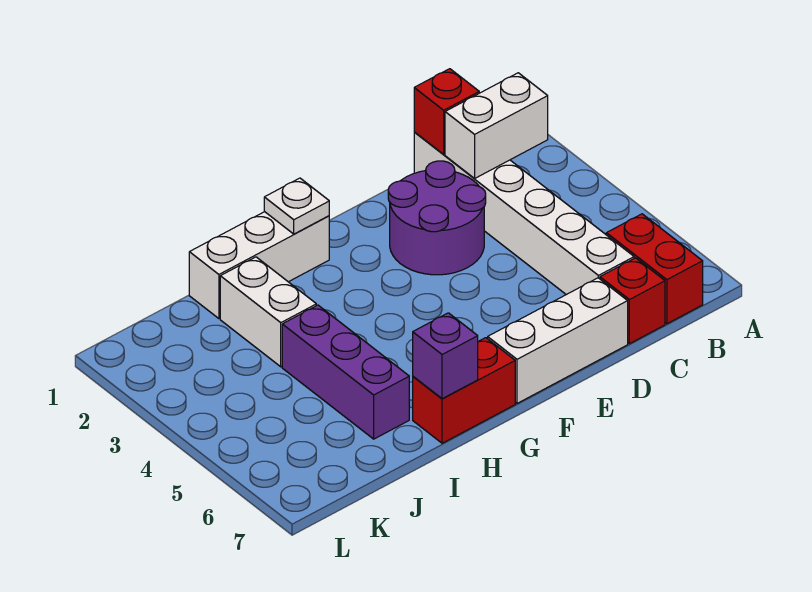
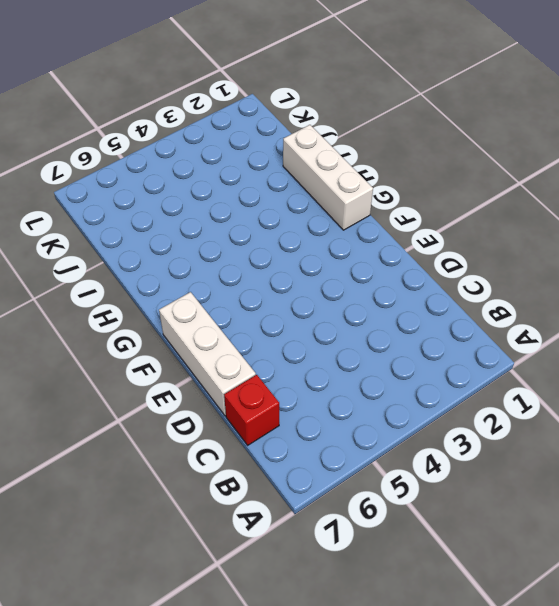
none -> red brick B6:B7 level 1
none -> white brick C1:C6 level 1
none -> purple round brick D2:E3 level 1

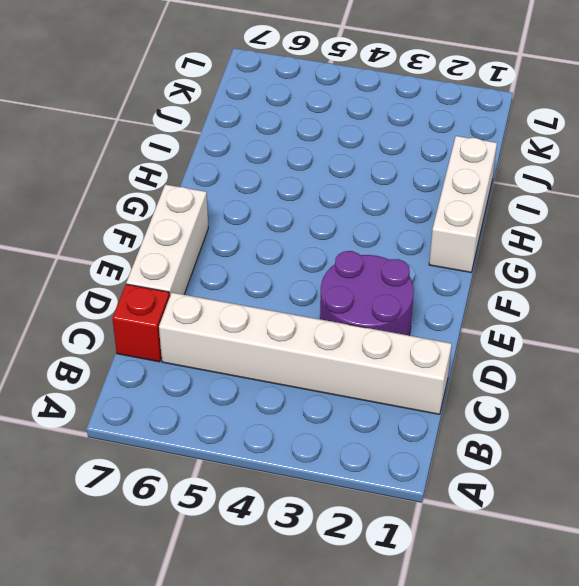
none -> red brick B6:B7 level 1
none -> red brick G7:H7 level 1
none -> white brick I2:I3 level 1

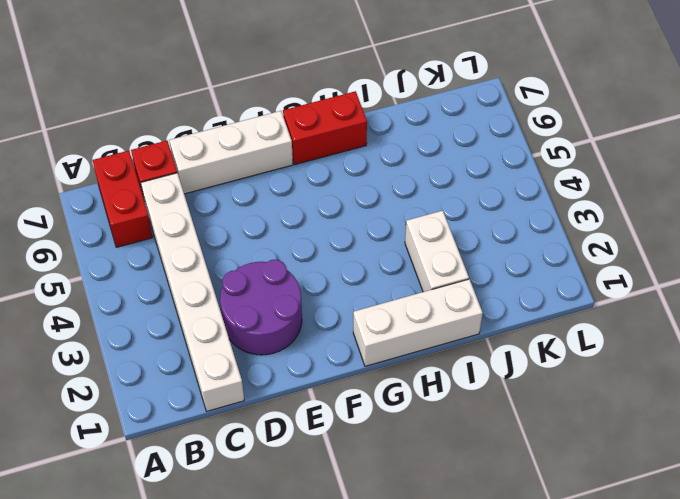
none -> purple brick I4:I6 level 1
none -> white brick B2:C2 level 2
none -> red brick C1 level 2

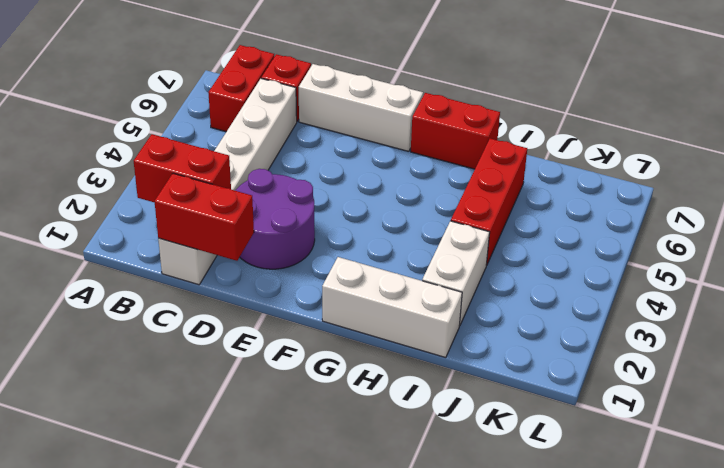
red brick B2:C2 level 2 -> white brick B2:C2 level 2
red brick C1:D1 level 2 -> red brick C1 level 2
red brick I4:I6 level 1 -> purple brick I4:I6 level 1
none -> white plate G1 level 2
none -> purple brick H7 level 2

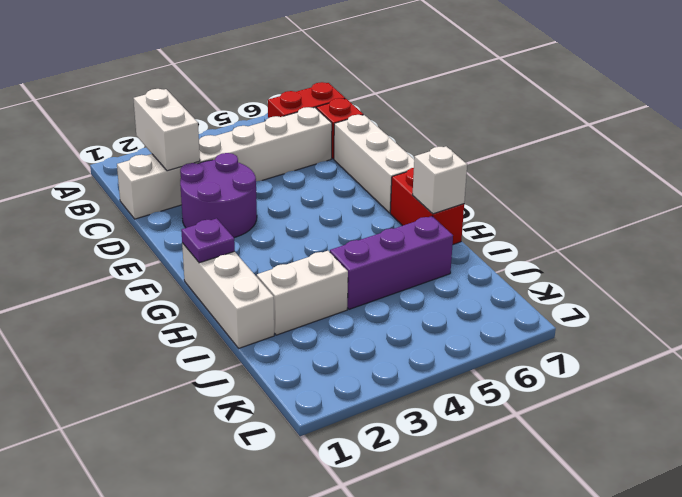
purple plate G1 level 2 -> white plate G1 level 2
white brick H7 level 2 -> purple brick H7 level 2
none -> red brick C1 level 2

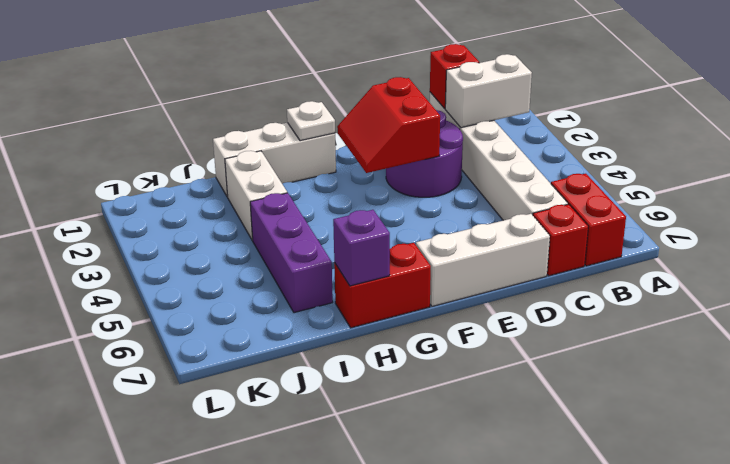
red slope E2:F3 level 2 top E -> none

